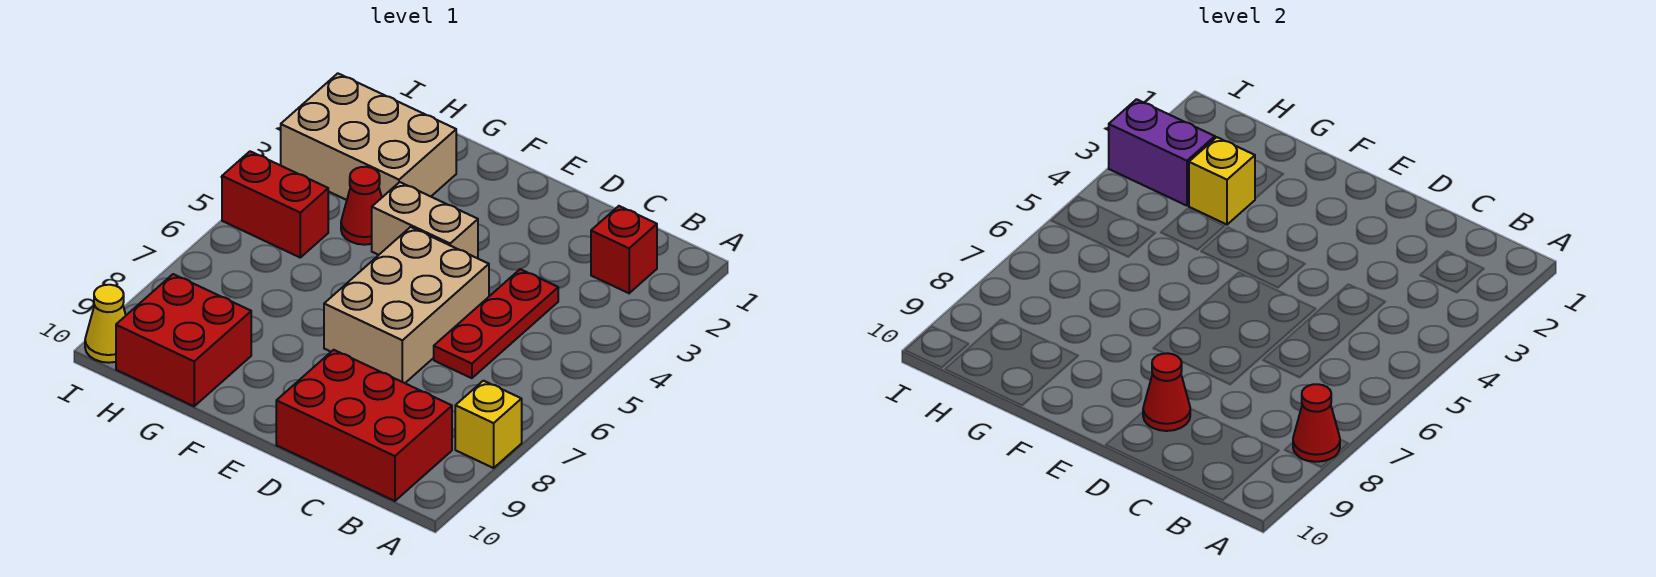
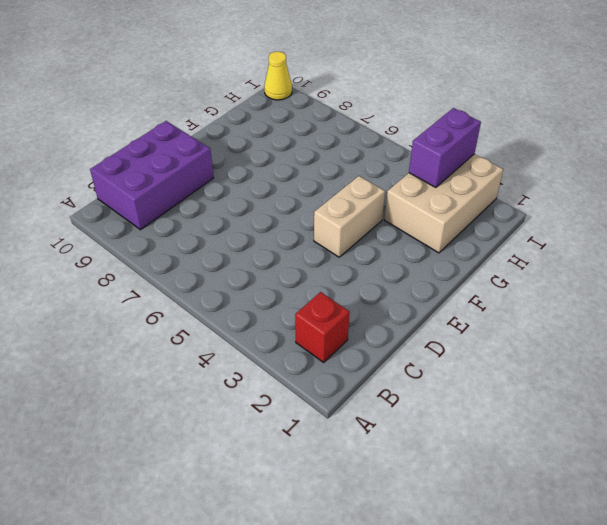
purple brick B9:D10 level 1 -> red brick B9:D10 level 1
none -> yellow brick A8 level 1
none -> red plate C4:C6 level 1
none -> tan brick D5:E7 level 1

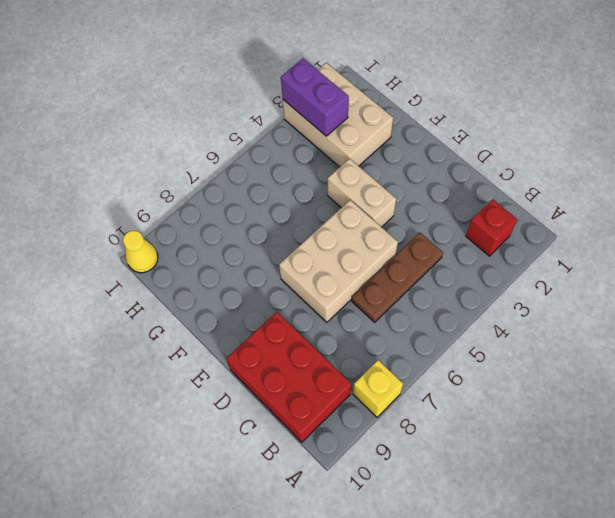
brown plate C4:C6 level 1 -> red plate C4:C6 level 1
none -> red cone G4 level 1
none -> red brick G9:H10 level 1
none -> red brick H5:I5 level 1

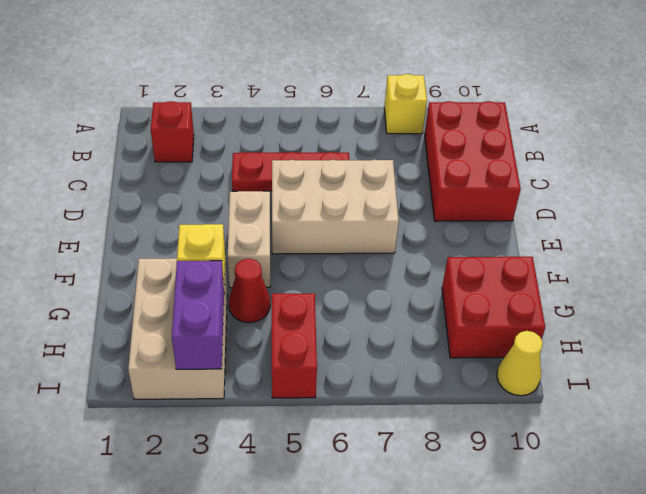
none -> red cone A8 level 2
none -> red cone D9 level 2

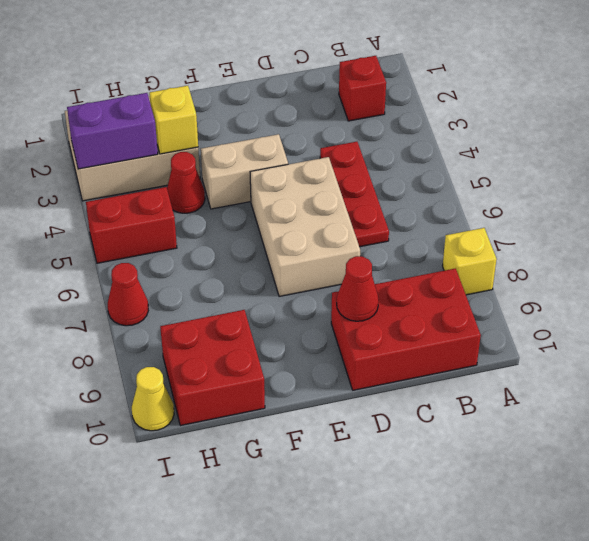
red cone I7 level 1 -> red cone A8 level 2

